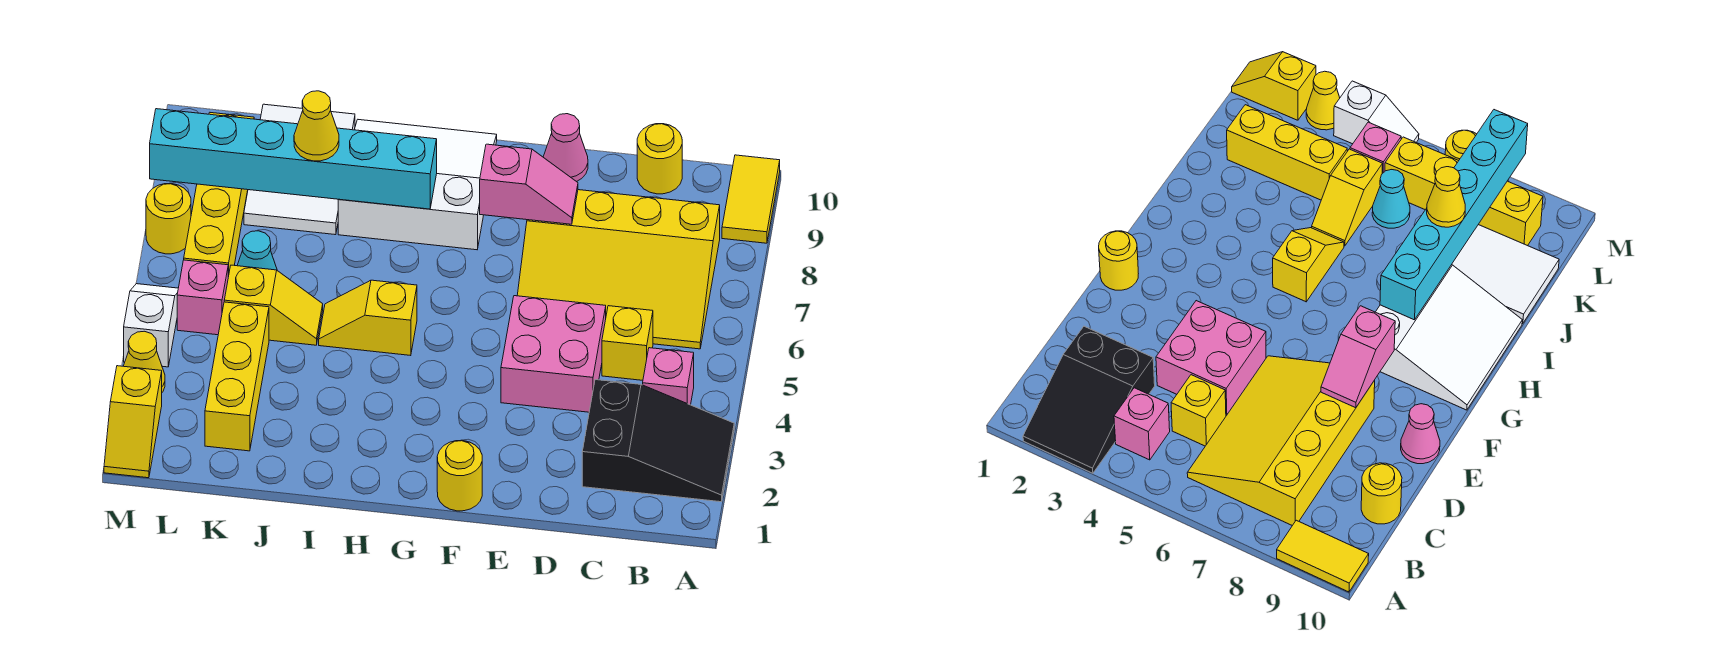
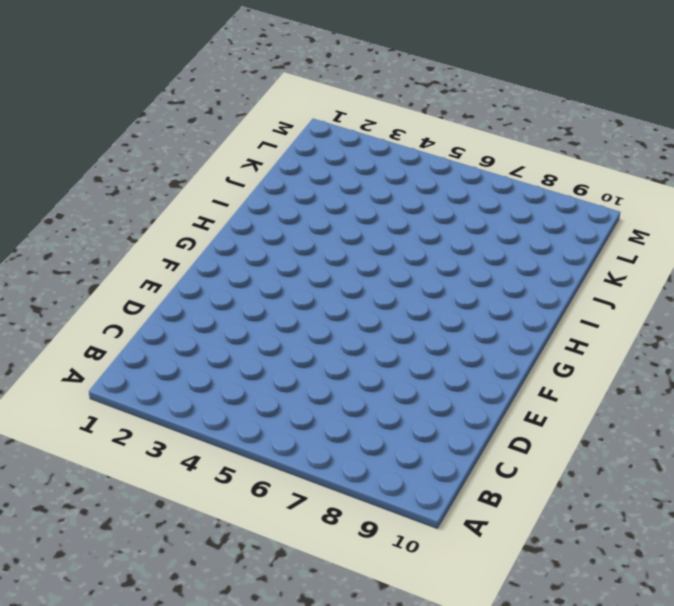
none -> black slope A2:C3 level 1 top C
none -> yellow tile A9:A10 level 1
none -> pink brick B4 level 1

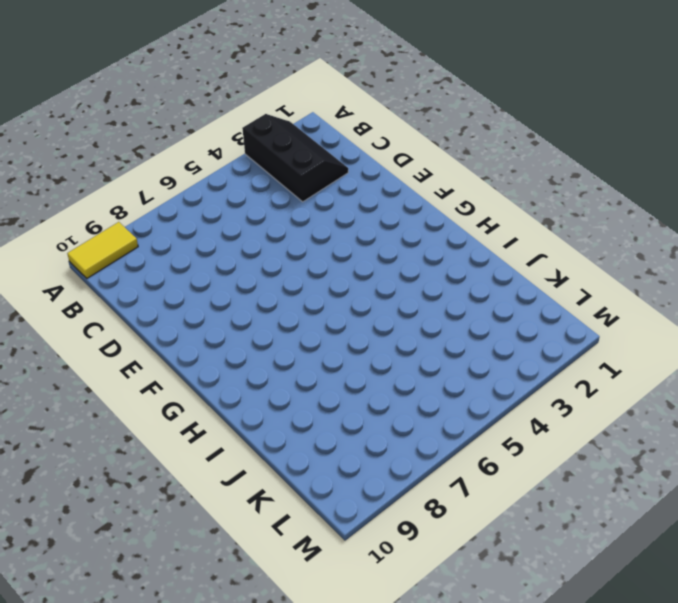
black slope A2:C3 level 1 top 3 -> black slope A2:C3 level 1 top C
none -> pink brick B4 level 1
none -> yellow slope B6:E8 level 1 top 8
none -> yellow brick C5 level 1

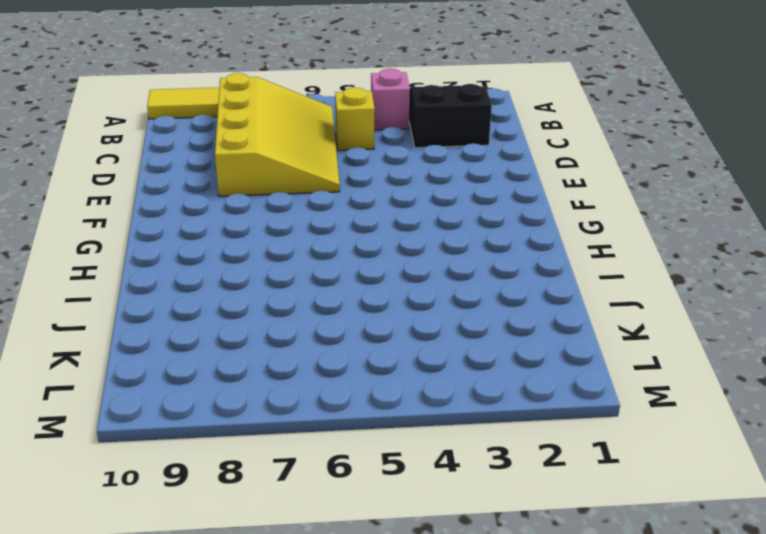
none -> yellow round brick C10 level 1
none -> pink brick D4:E5 level 1
none -> pink cone E10 level 1

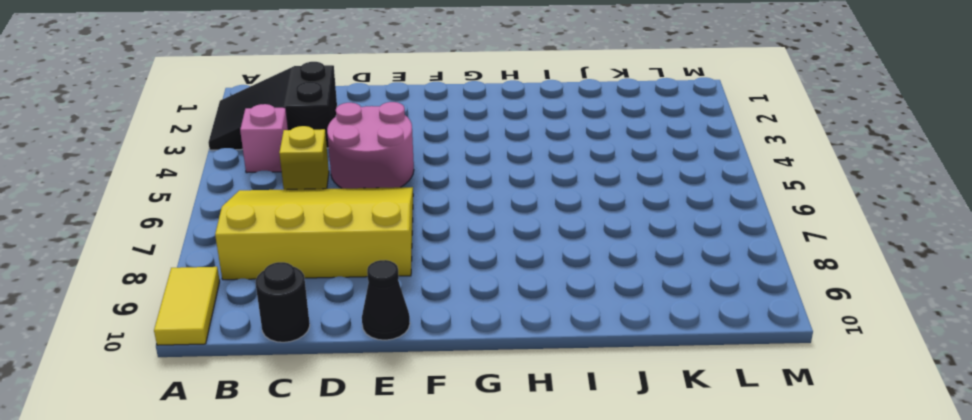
black round brick C10 level 1 -> yellow round brick C10 level 1
pink round brick D4:E5 level 1 -> pink brick D4:E5 level 1
black cone E10 level 1 -> pink cone E10 level 1
none -> yellow round brick F1 level 1
none -> white slope G8:I10 level 1 top 8
none -> yellow slope H5:I5 level 1 top H

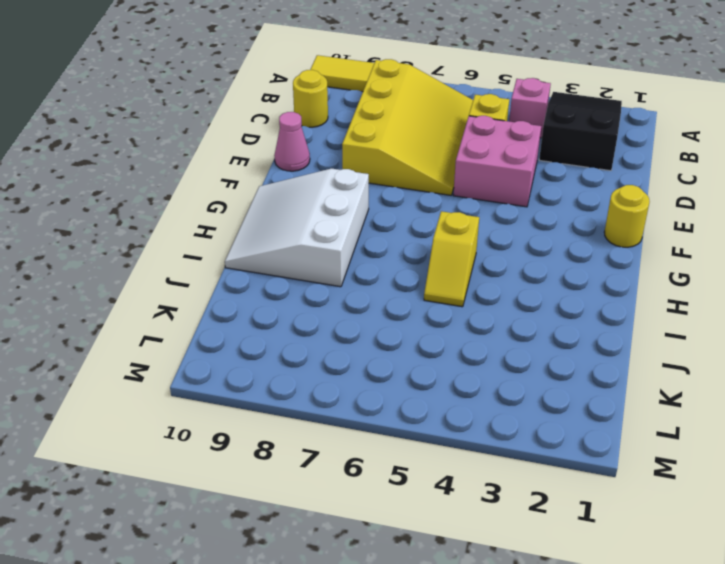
none -> yellow slope J5:K5 level 1 top K
none -> white tile J8:K10 level 1
none -> yellow brick K2:K4 level 1

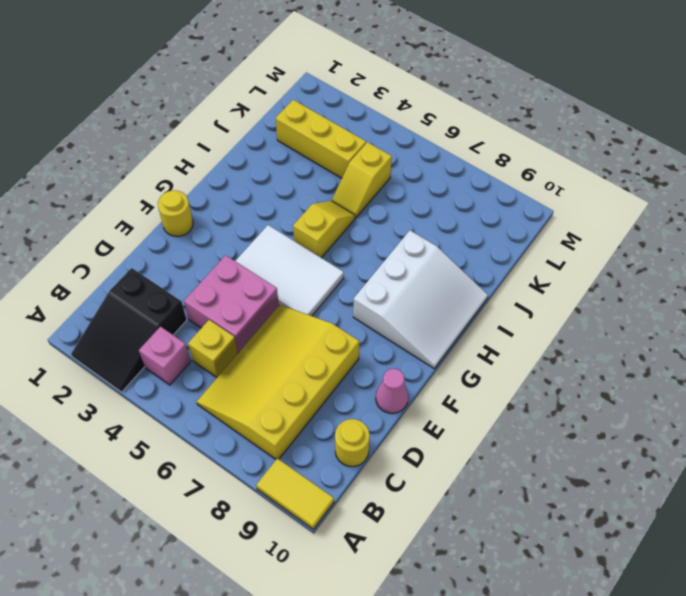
white tile F4:G6 level 1 -> white tile J8:K10 level 1
none -> cyan cone K6 level 1
none -> pink brick L5 level 1
none -> yellow brick L6:L9 level 1

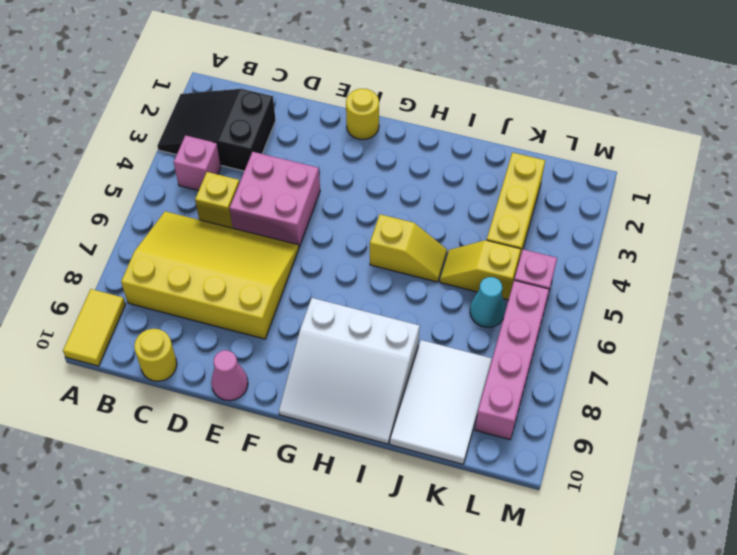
pink brick L6:L9 level 1 -> yellow brick L6:L9 level 1
none -> yellow slope M1:M2 level 1 top 2
none -> yellow cone M3 level 1
none -> white slope M4:M5 level 1 top 4

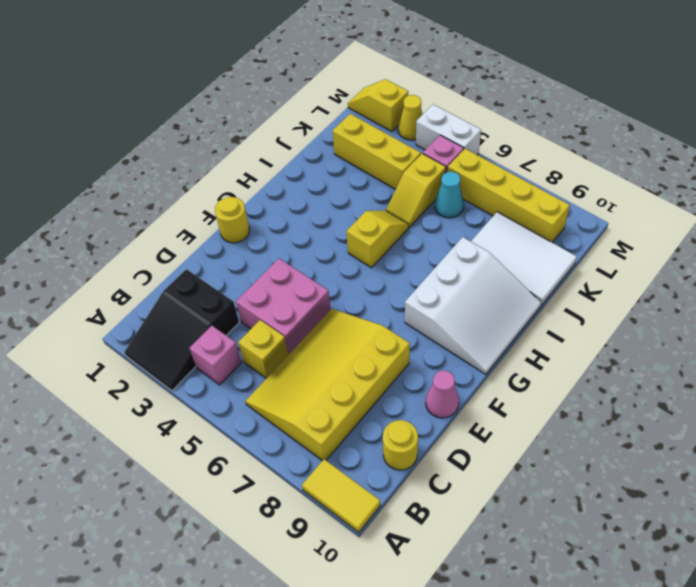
white brick M4:M5 level 1 -> white slope M4:M5 level 1 top 4
none -> yellow round brick M7 level 1
none -> pink slope E8:F8 level 2 top F
none -> cyan brick H8:M8 level 2

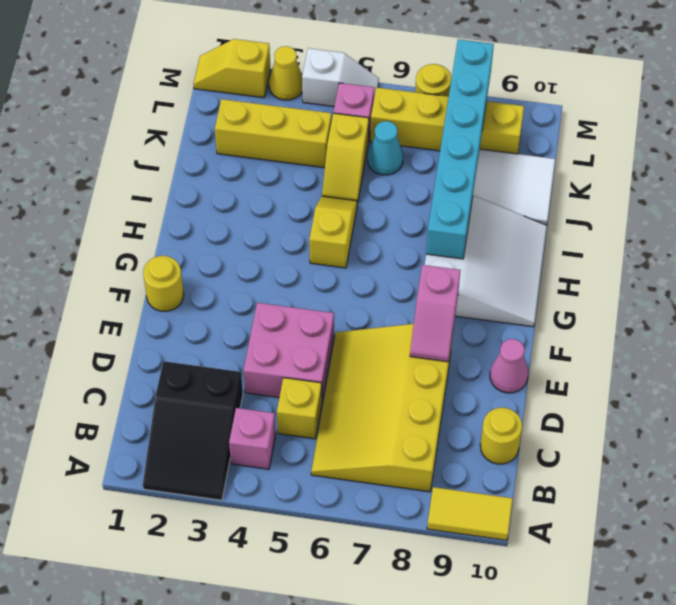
none -> yellow cone J8 level 3

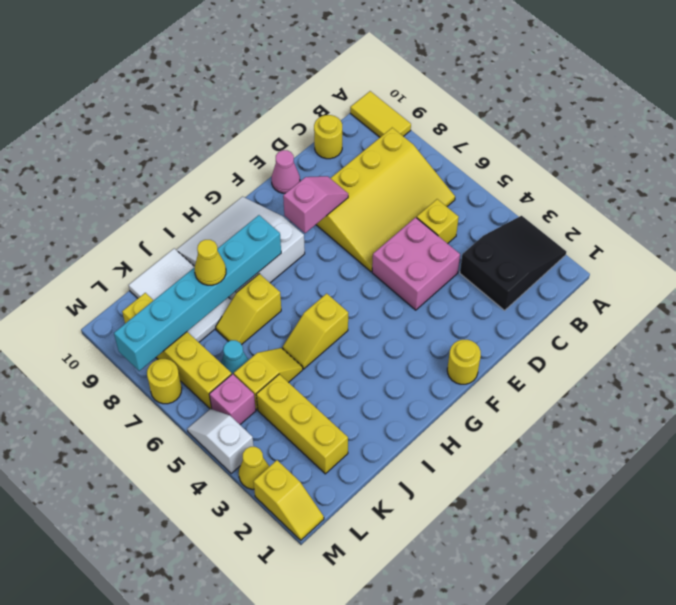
yellow slope I7:J7 level 1 top I -> none
none -> pink brick B4 level 1

